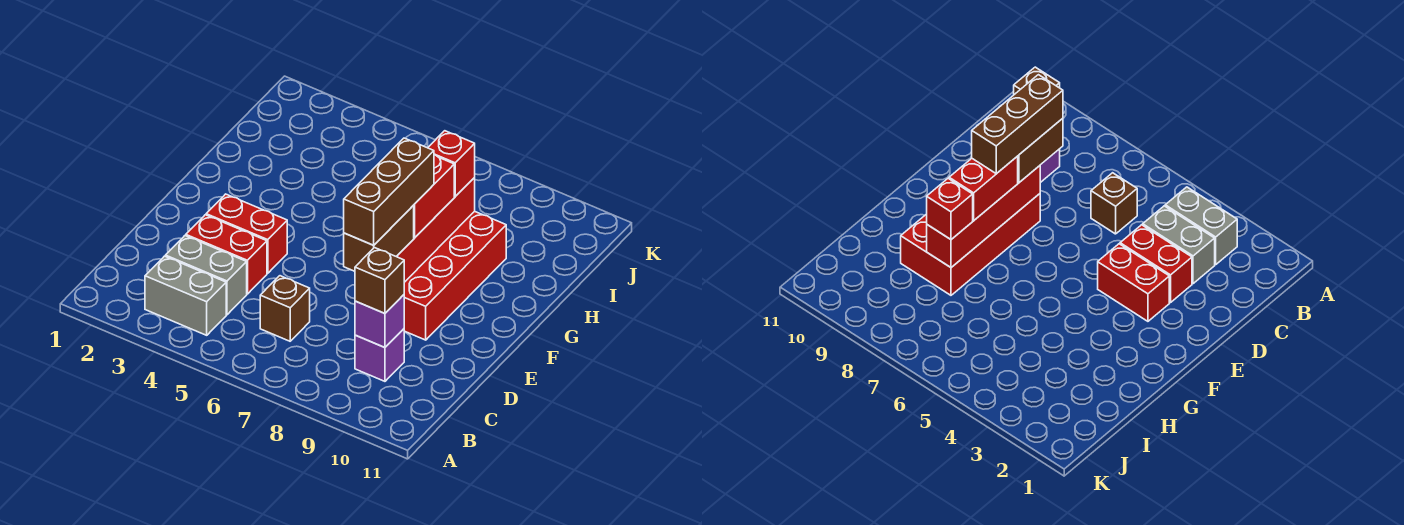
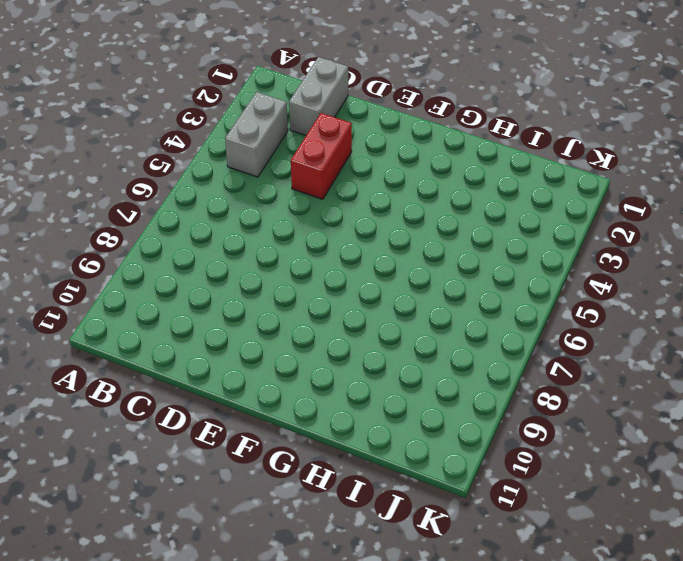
grey brick C1:C2 level 1 -> grey brick C3:C4 level 1
none -> brown brick C6 level 1
none -> purple brick C9 level 1
none -> red brick E3:E4 level 1

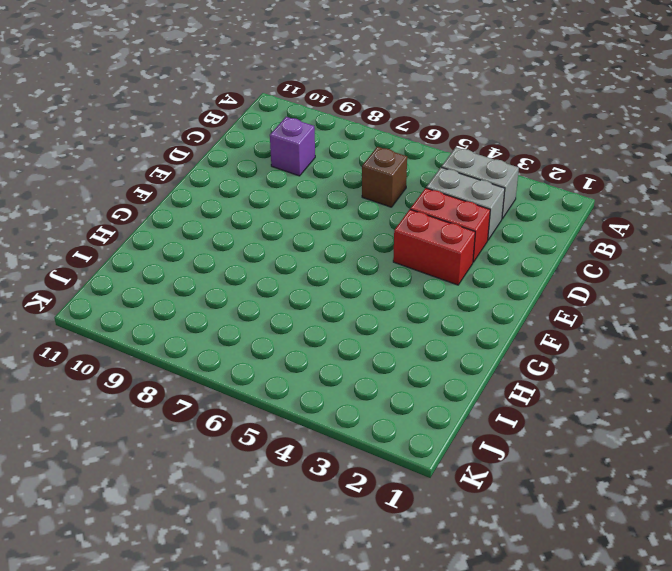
none -> red brick E8:H9 level 1
none -> purple brick C9 level 2
none -> red brick E8:H8 level 2

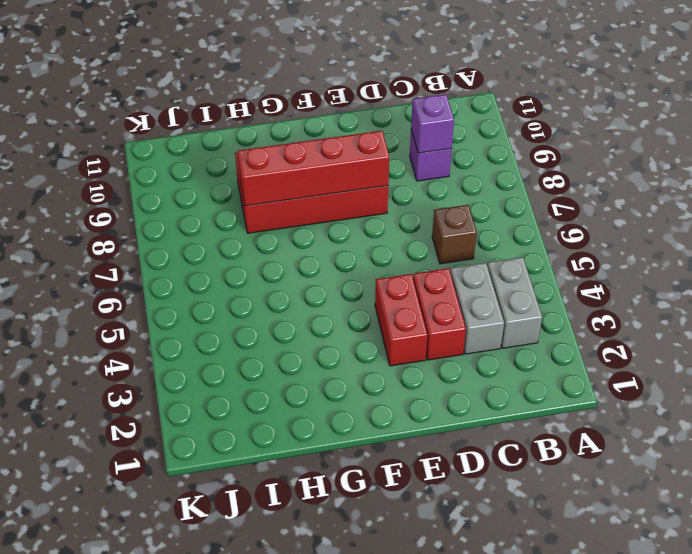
none -> brown brick C9 level 3
none -> brown brick D8:E8 level 3
none -> red brick F8:G8 level 3

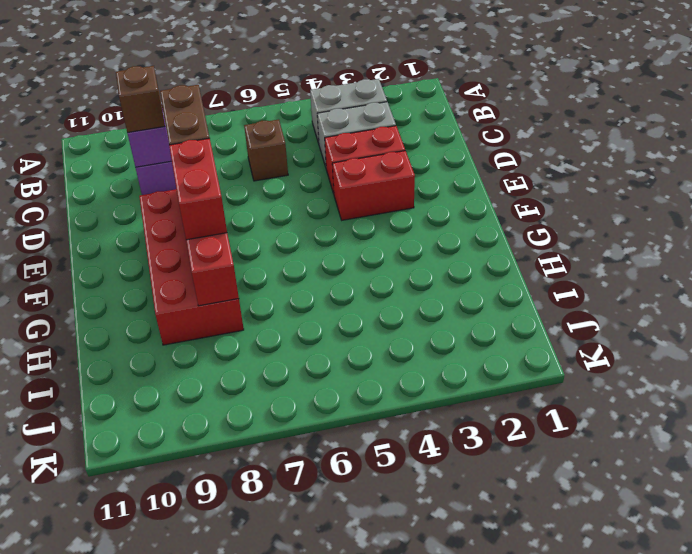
none -> red brick H8 level 3
none -> brown brick D8:F8 level 4

